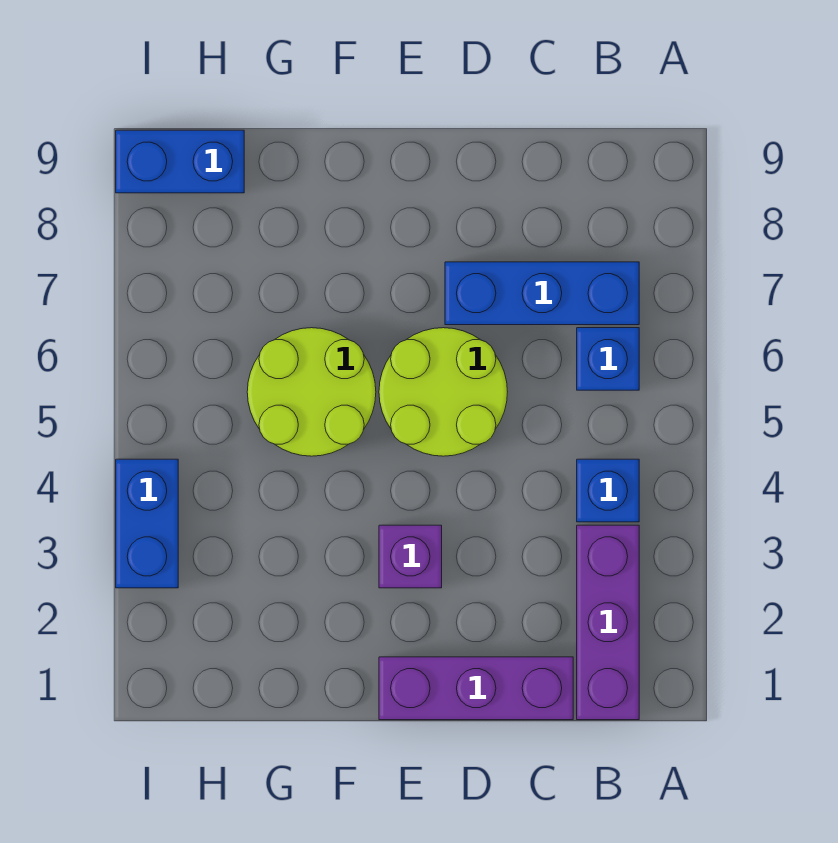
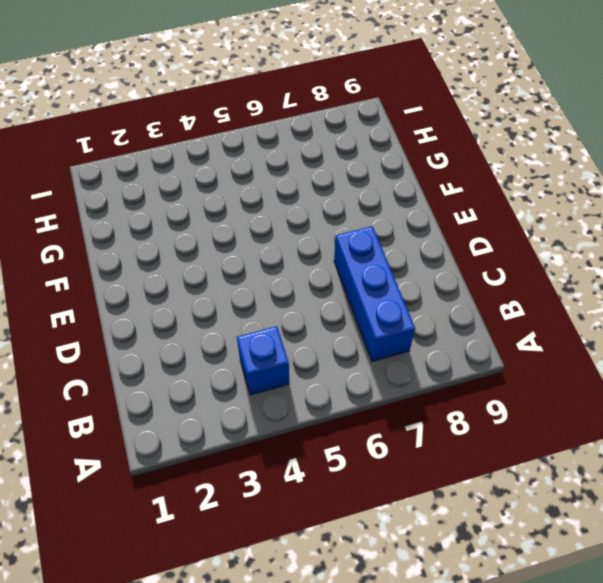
none -> purple brick B1:B3 level 1
none -> blue brick B6 level 1

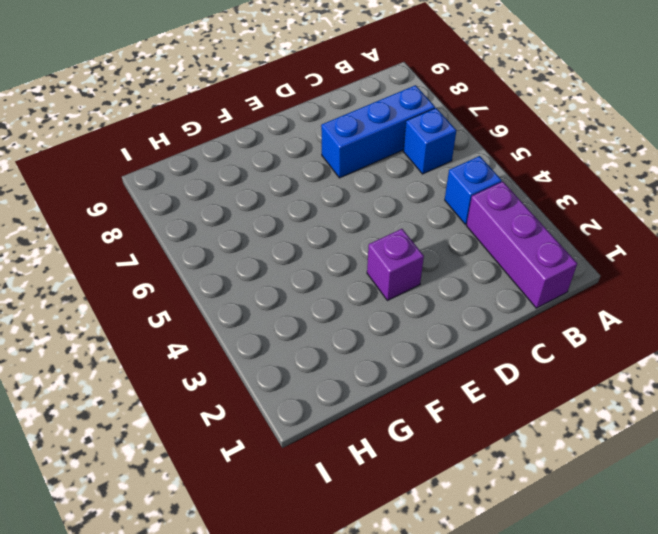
none -> purple brick C1:E1 level 1
none -> lime round brick D5:E6 level 1

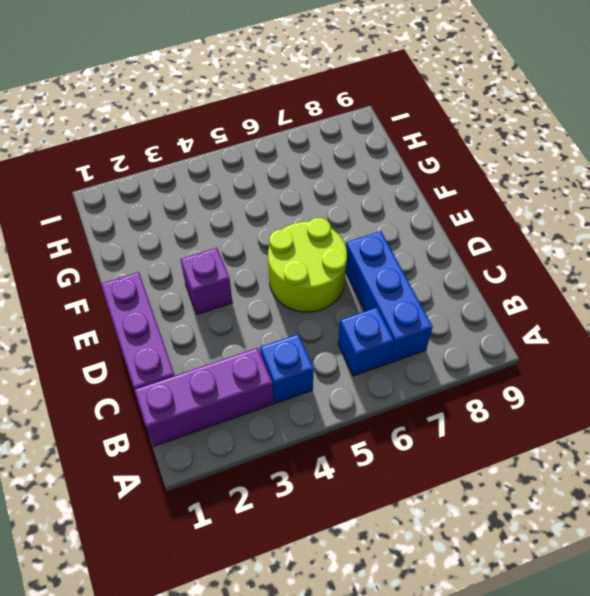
none -> lime round brick F5:G6 level 1
none -> blue brick H9:I9 level 1

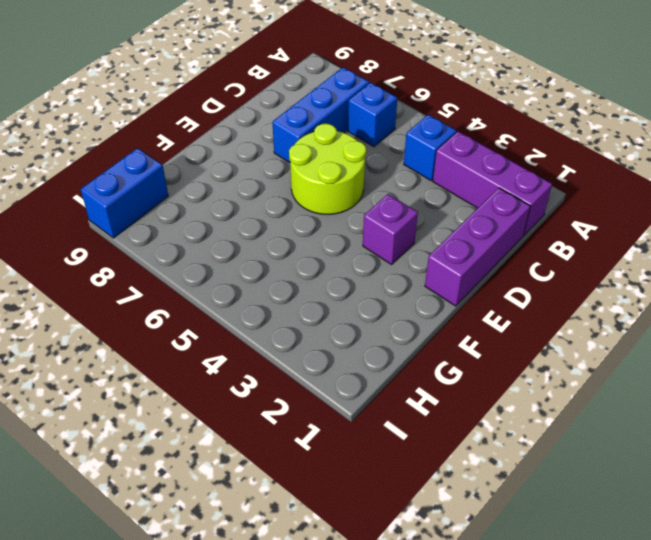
none -> lime round brick F5:G6 level 1
none -> blue brick I3:I4 level 1

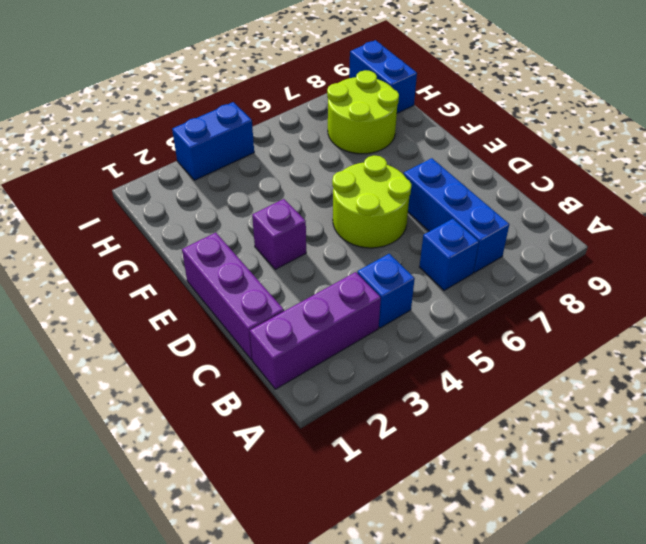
lime round brick G7:H8 level 1 -> lime round brick F5:G6 level 1

